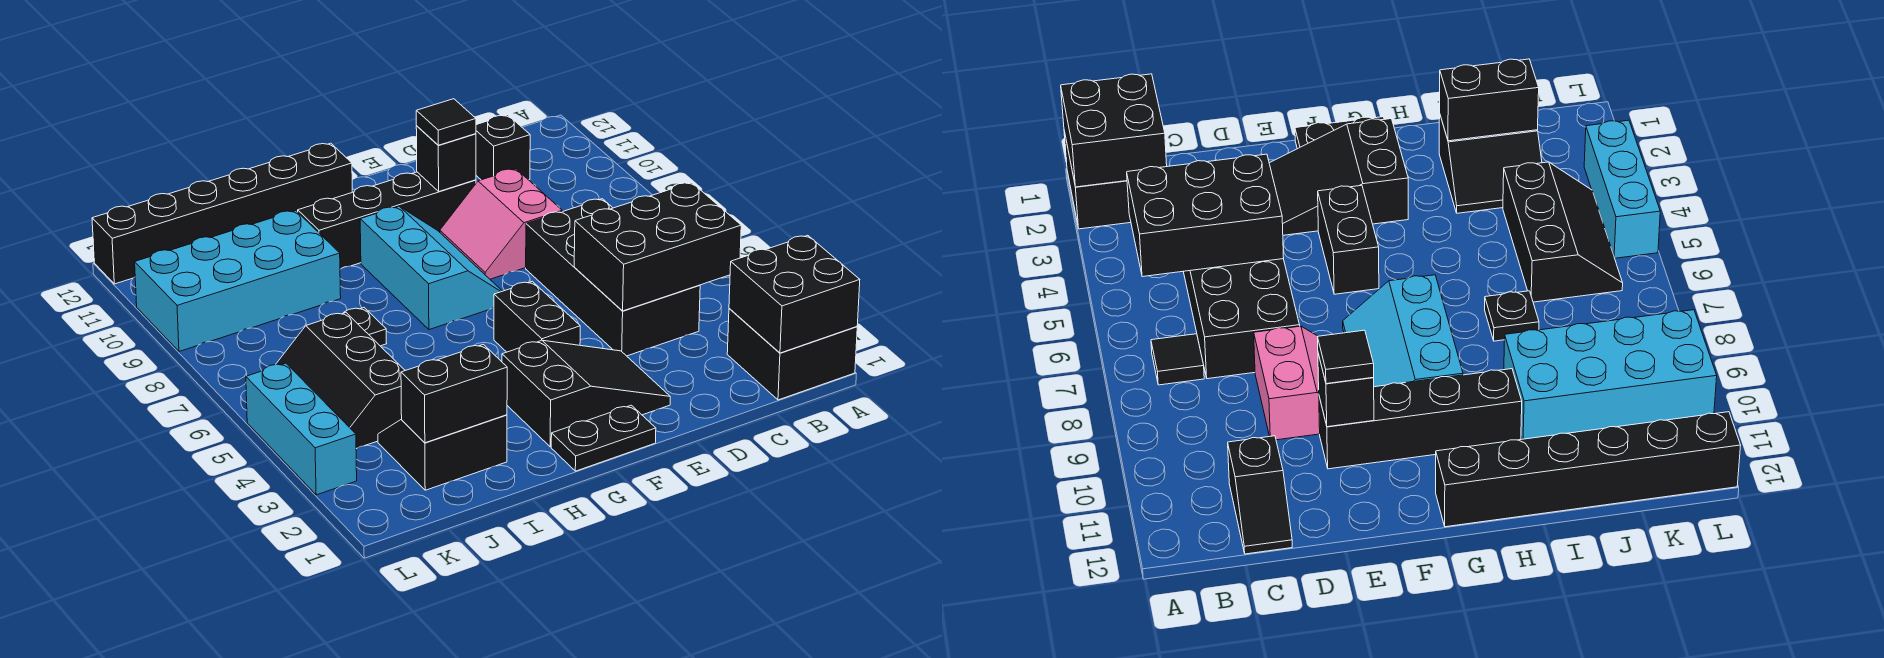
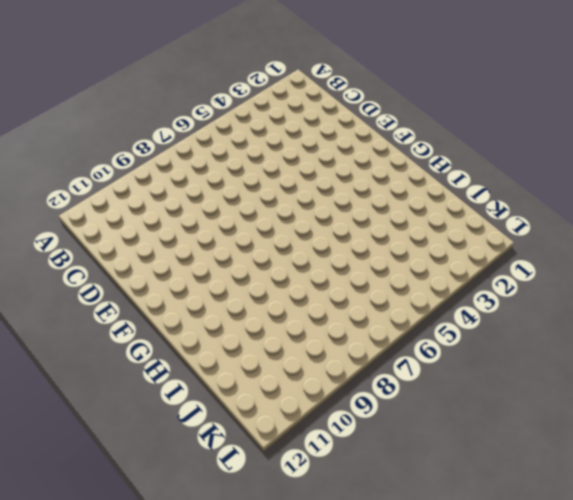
none -> black brick A1:B2 level 1
none -> black tile B7 level 1
none -> black brick C4:D7 level 1

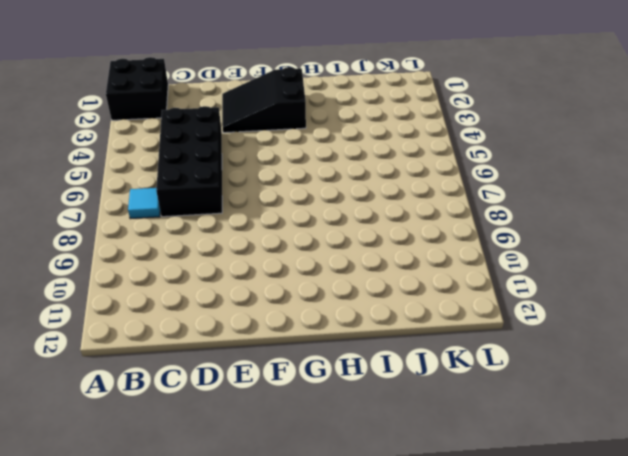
cyan tile B7 level 1 -> black tile B7 level 1
none -> black slope C11:C12 level 1 top 11
none -> pink slope D8:E9 level 1 top D
none -> black brick E10:H10 level 1

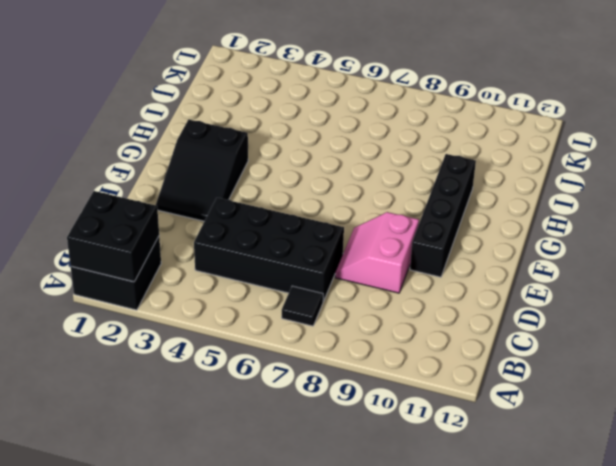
pink slope D8:E9 level 1 top 9 -> pink slope D8:E9 level 1 top D
none -> black slope C11:C12 level 1 top 11
none -> black plate F1:G1 level 1
none -> black brick F4:F5 level 1

